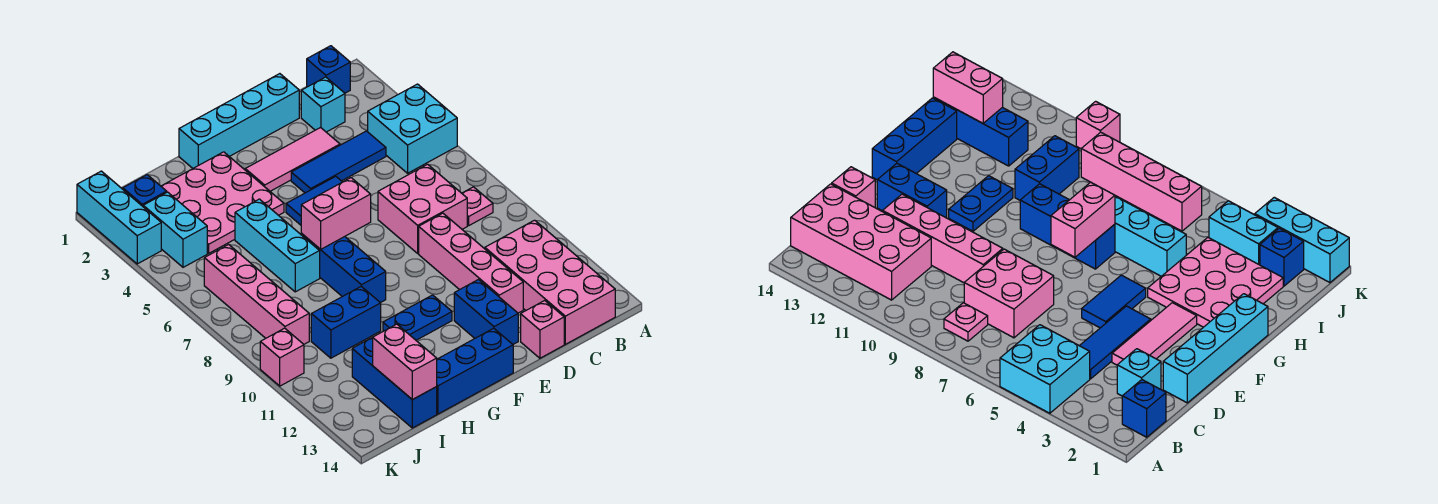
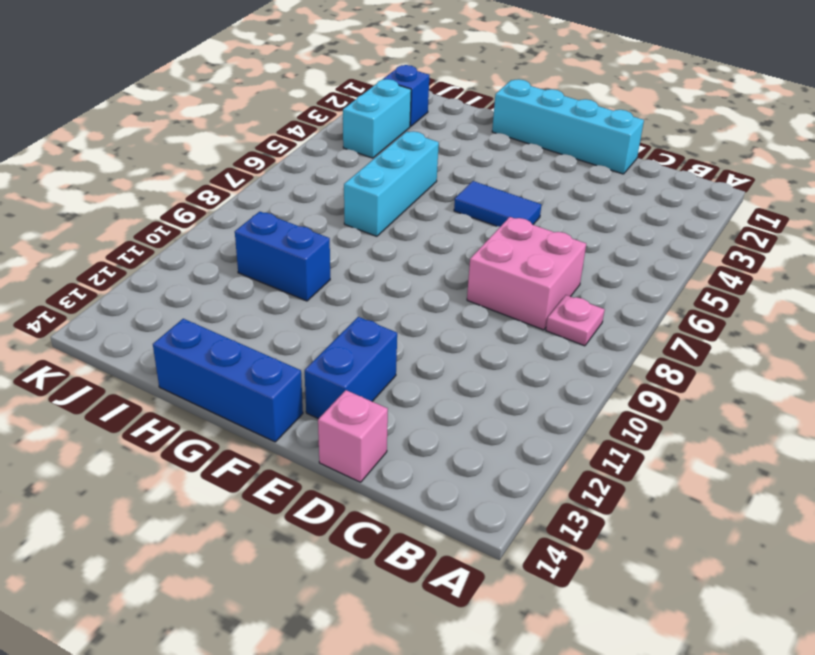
none -> cyan brick A4:B5 level 1
none -> blue brick B1 level 1
none -> pink brick B11:C14 level 1

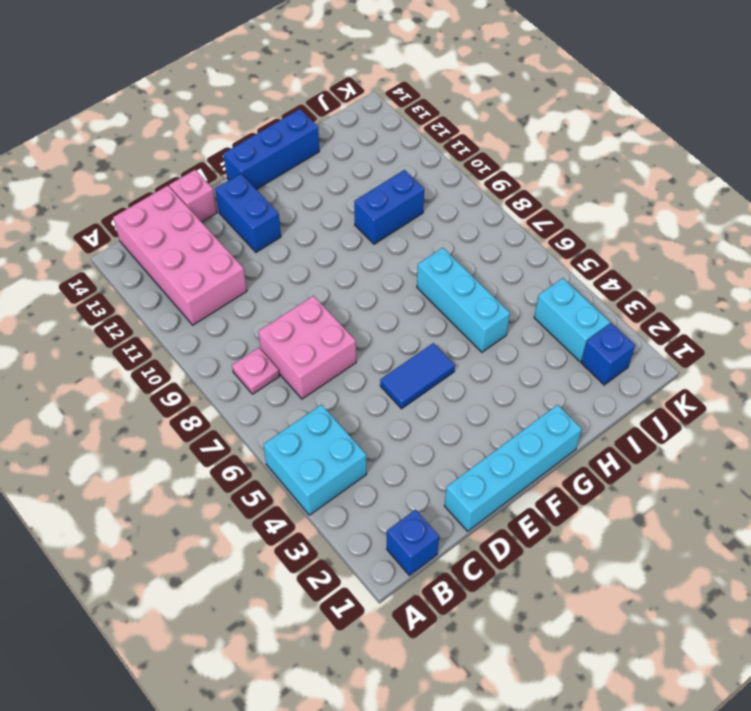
none -> cyan brick C2 level 1
none -> blue tile C4:E4 level 1
none -> pink tile D3:F3 level 1

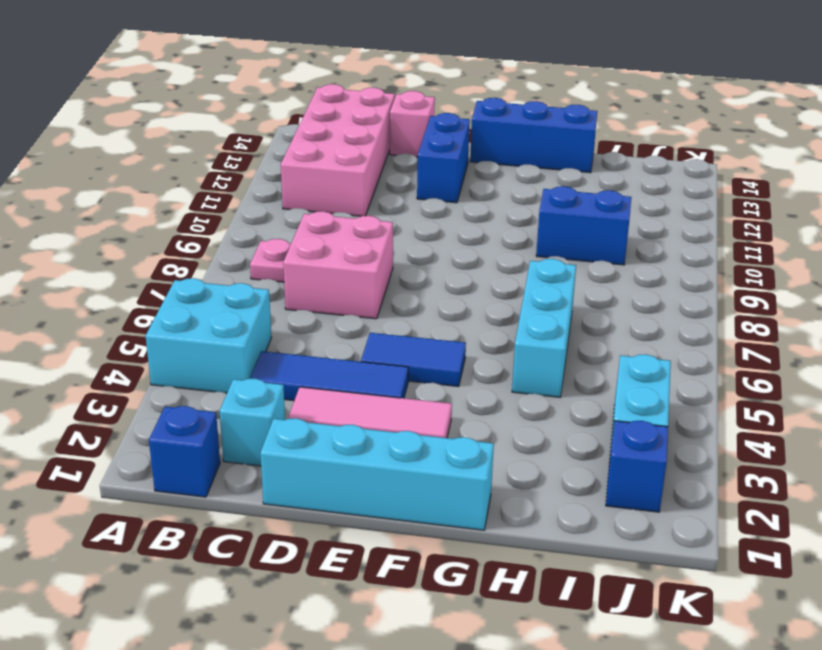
none -> pink brick D9:D12 level 1
none -> blue plate F11:G11 level 1
none -> pink plate G2:I4 level 1

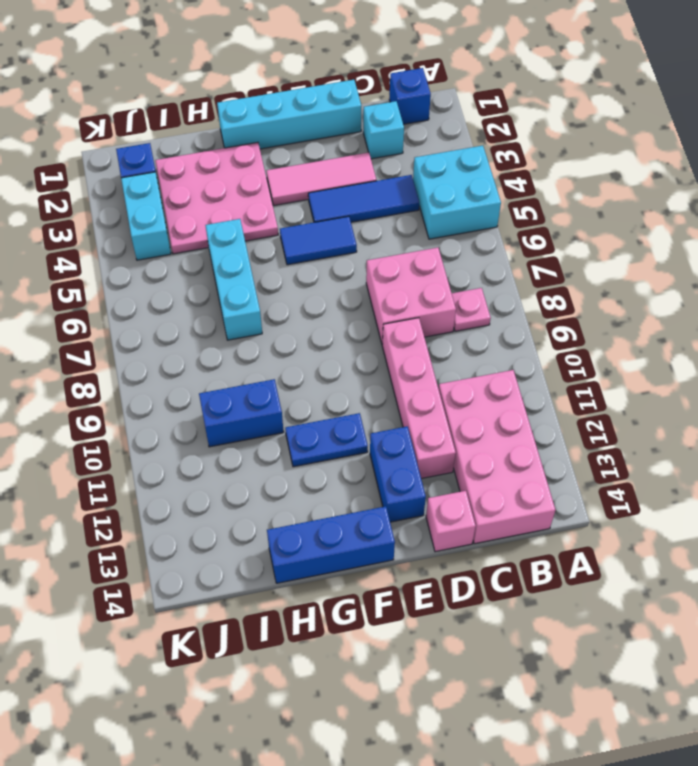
none -> blue brick G7:G9 level 1
none -> blue brick I12:I14 level 1
none -> pink brick J6:J9 level 1

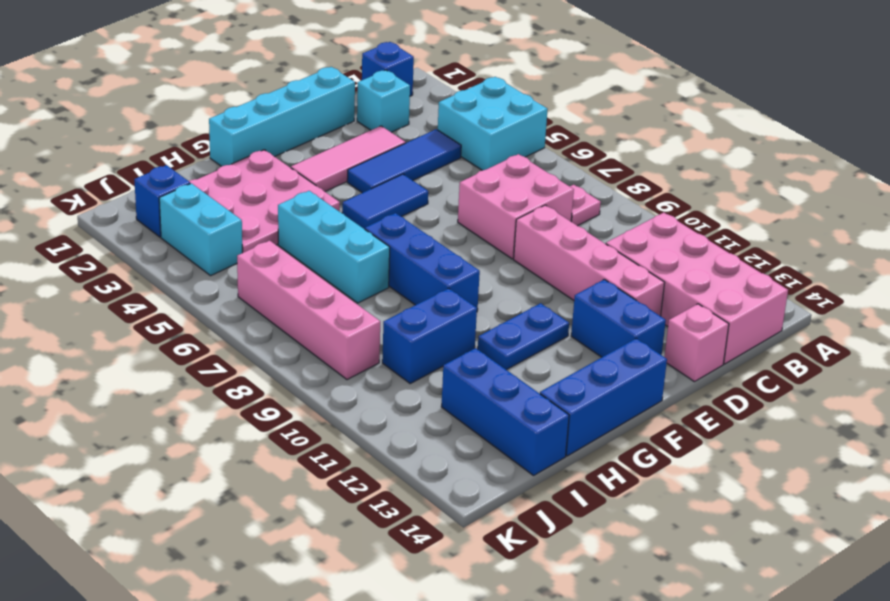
none -> cyan brick K1:K3 level 1
none -> pink brick K10 level 1
none -> pink brick F7:G7 level 2

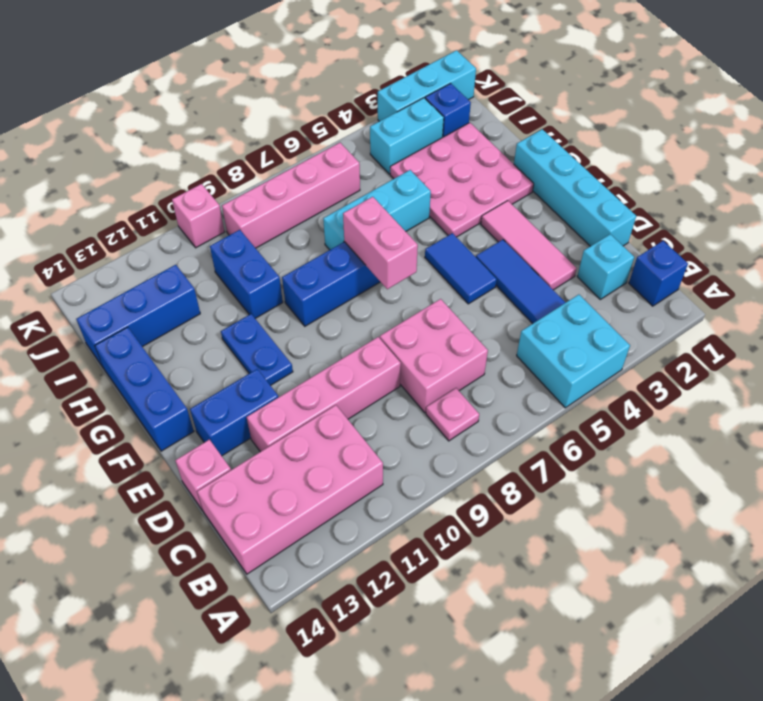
none -> pink brick I13:I14 level 2

